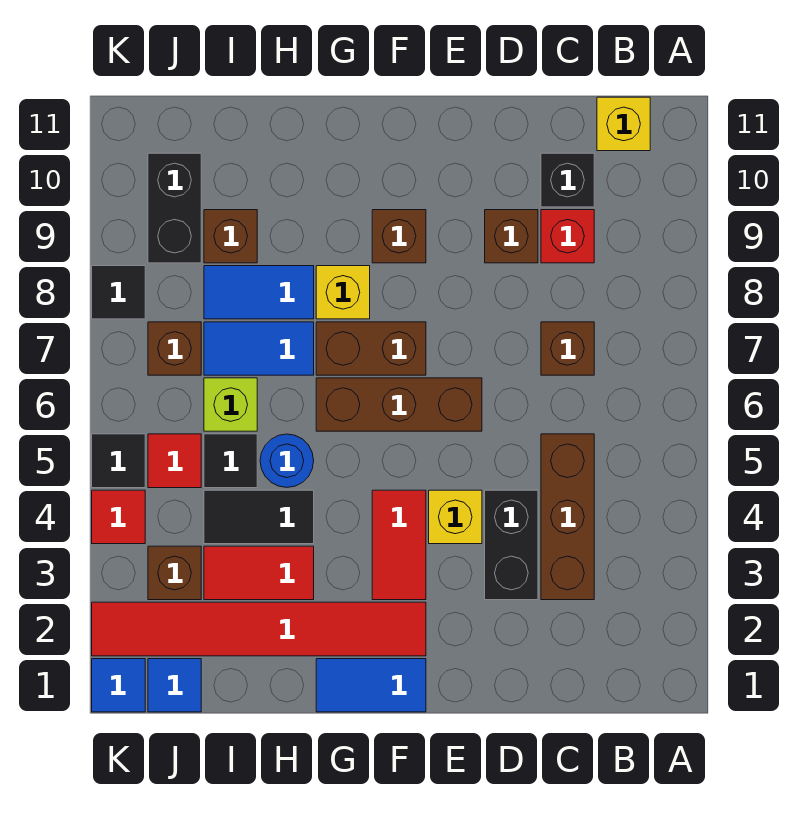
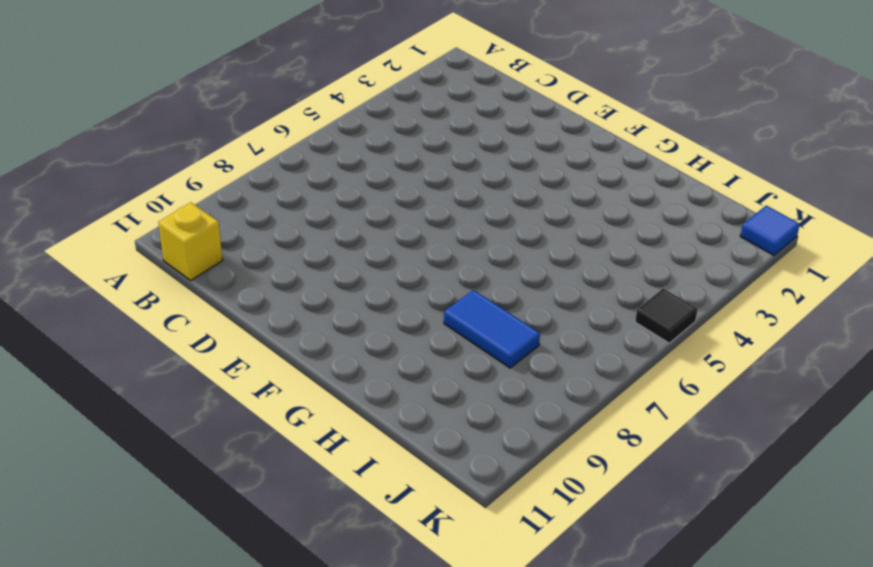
none -> brown brick C3:C5 level 1
none -> brown brick C7 level 1
none -> red brick C9 level 1
none -> black brick C10 level 1

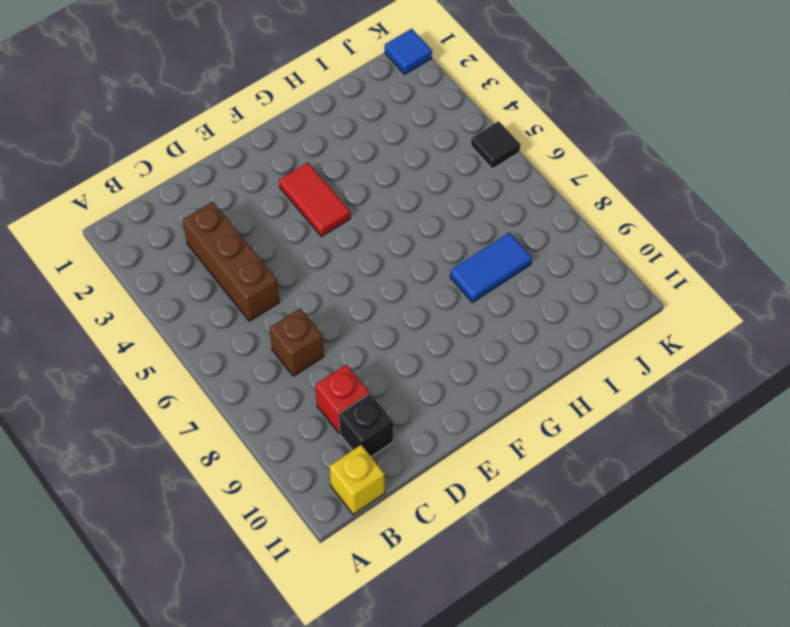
none -> black brick D3:D4 level 1
none -> brown brick D9 level 1
none -> yellow brick E4 level 1
none -> brown brick E6:G6 level 1

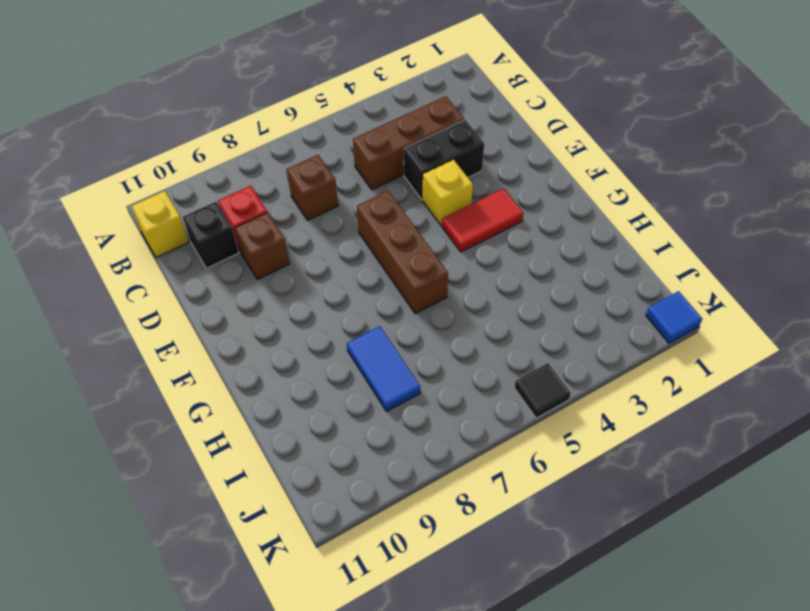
none -> blue tile F1:G1 level 1
none -> red tile F2:K2 level 1
none -> brown brick F7:G7 level 1
none -> brown brick F9 level 1

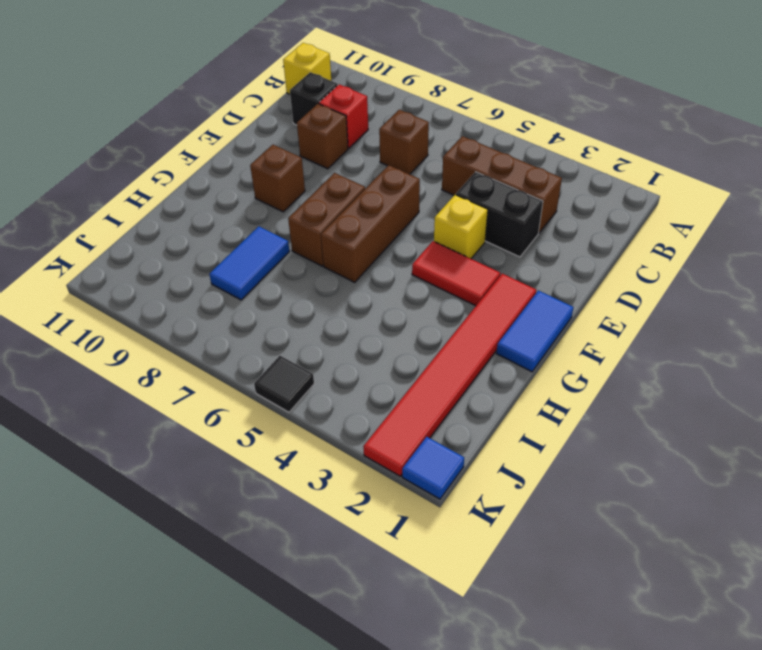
none -> yellow brick G8 level 1
none -> red tile H3:I3 level 1
none -> black tile H4:I4 level 1
none -> blue round brick H5 level 1

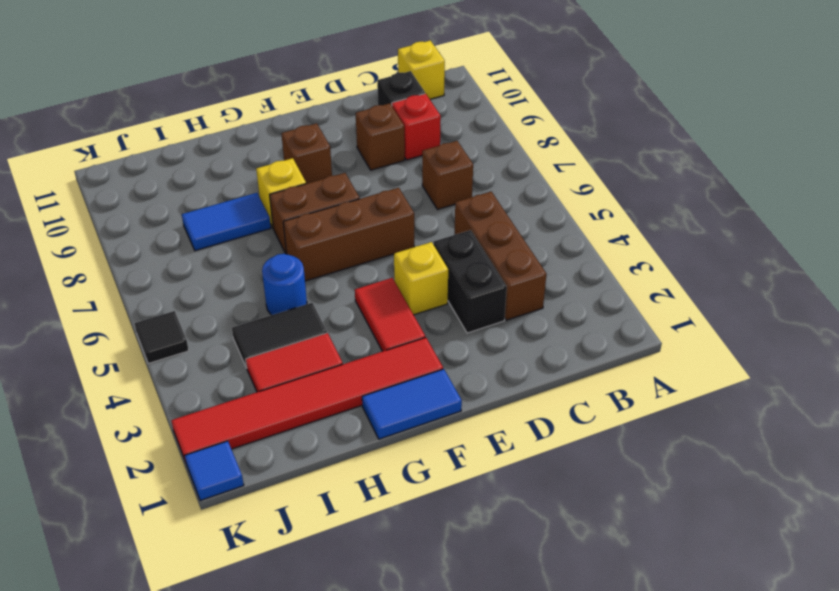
none -> blue tile H7:I7 level 1
none -> black tile I5 level 1
none -> lime brick I6 level 1
none -> brown brick I9 level 1

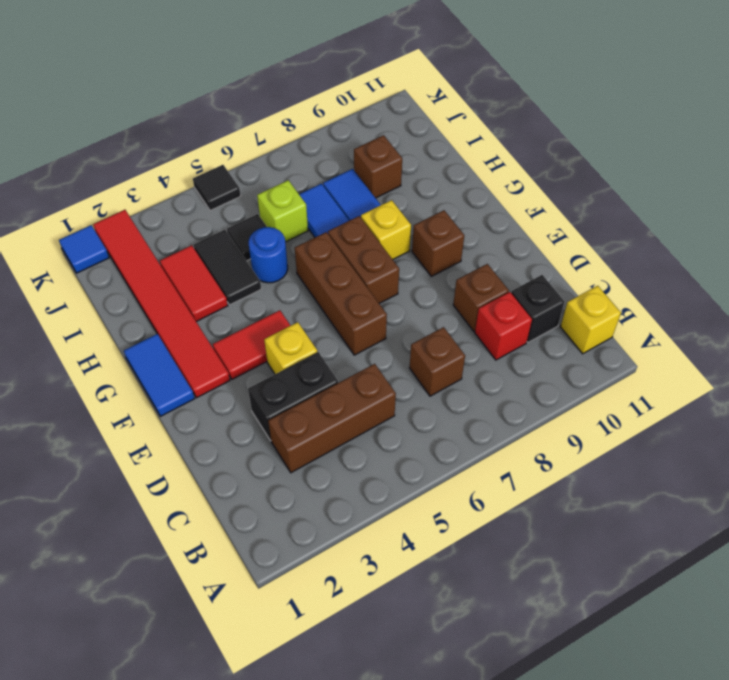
none -> blue tile J1 level 1
none -> brown brick J3 level 1
none -> red tile J5 level 1
none -> brown brick J7 level 1

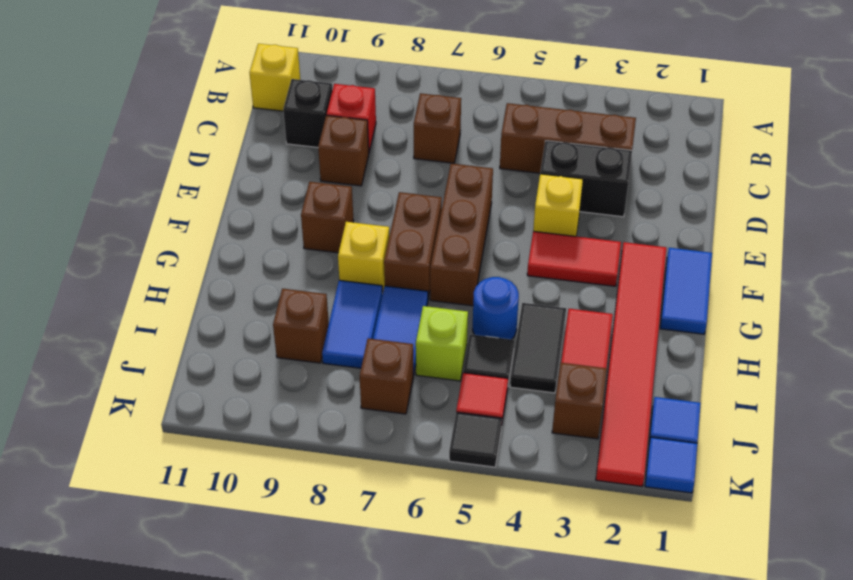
none -> black brick J9:J10 level 1
none -> red tile K4 level 1
none -> black tile K8 level 1

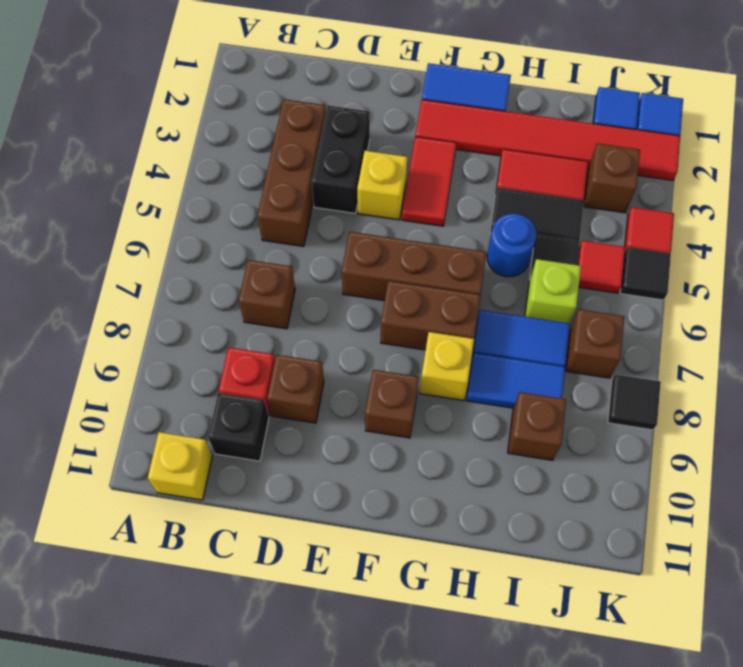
none -> black brick J9:J10 level 1

